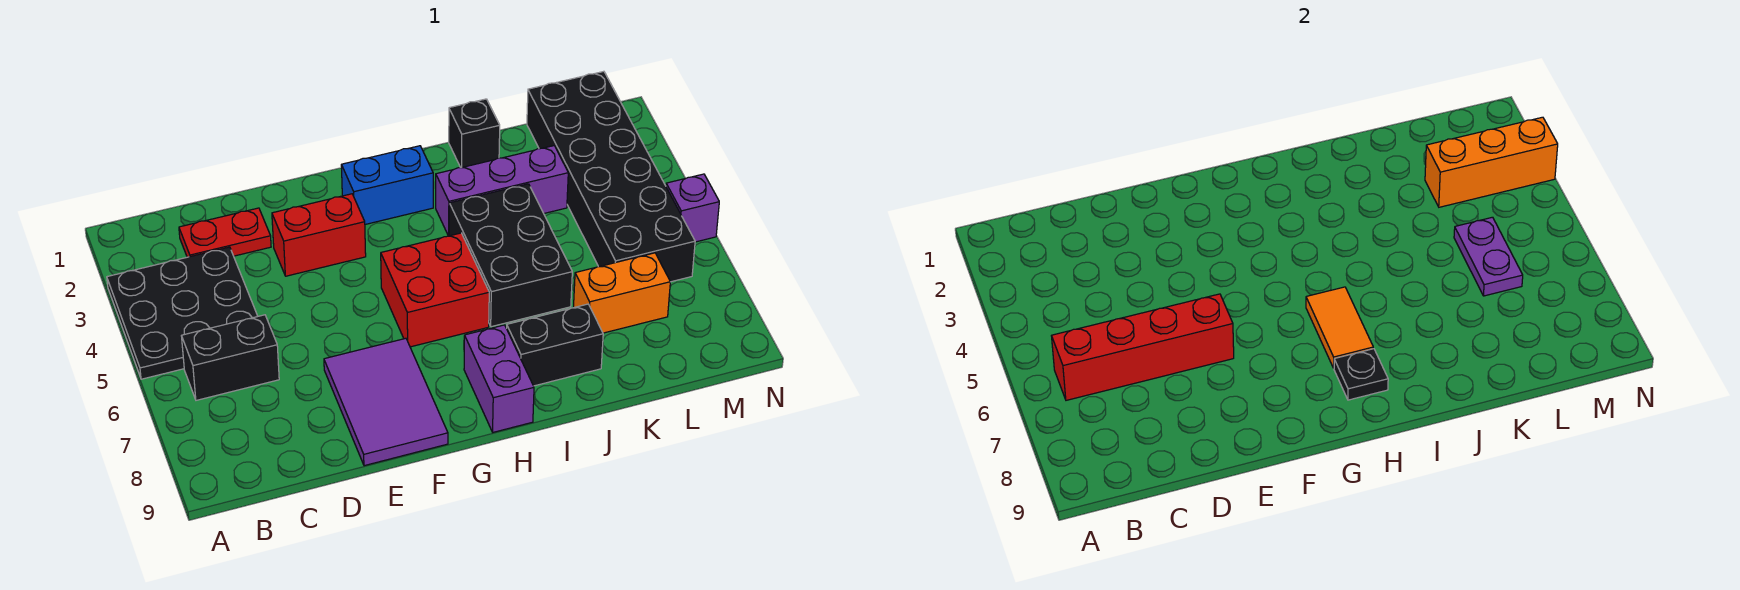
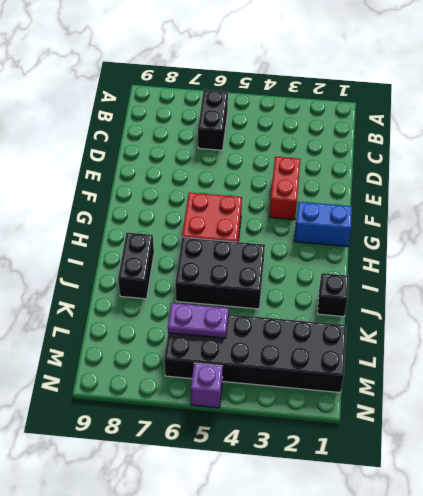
blue brick G1:G2 level 1 -> blue brick G2:H2 level 1
none -> black plate A3:C5 level 1
none -> red plate C2:D2 level 1
none -> purple tile E7:F9 level 1

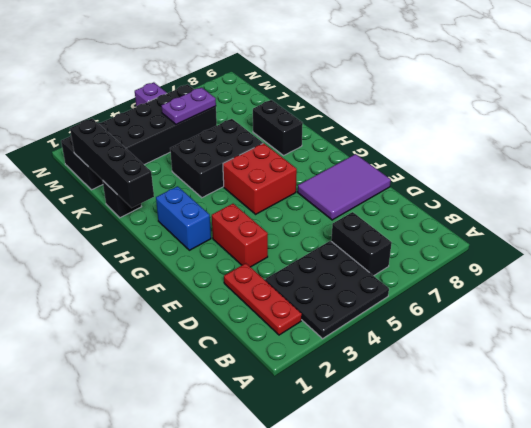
red plate B2:D2 level 1 -> red plate C2:D2 level 1
black brick I1:L1 level 2 -> none
none -> purple brick H8:H9 level 1
none -> purple brick I3:K3 level 1
none -> orange brick K7:L7 level 1

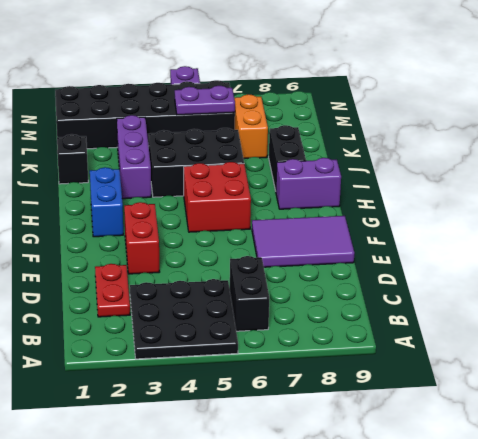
none -> red brick B6:E6 level 2
none -> orange tile H6:H7 level 2
none -> black plate H8 level 2

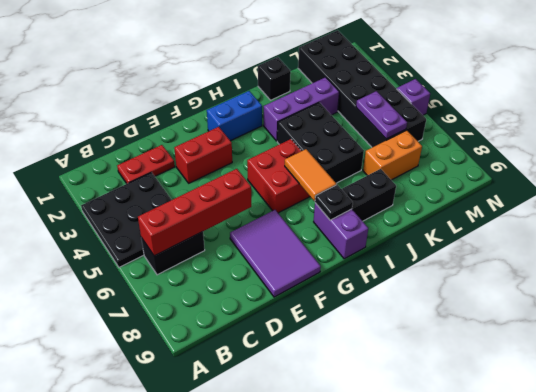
none -> orange brick L3:N3 level 2

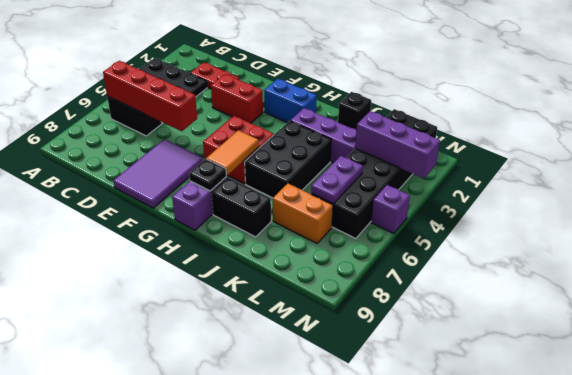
purple brick L3:N3 level 2 -> orange brick L3:N3 level 2

